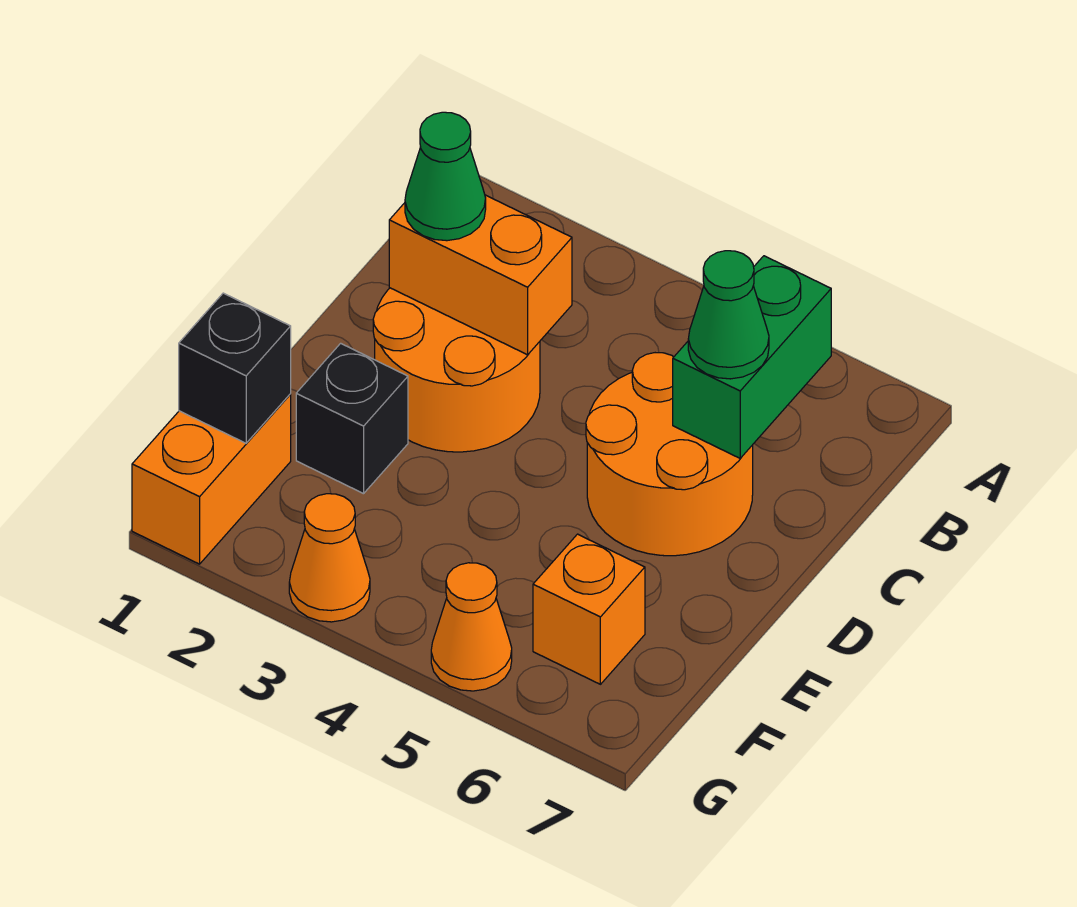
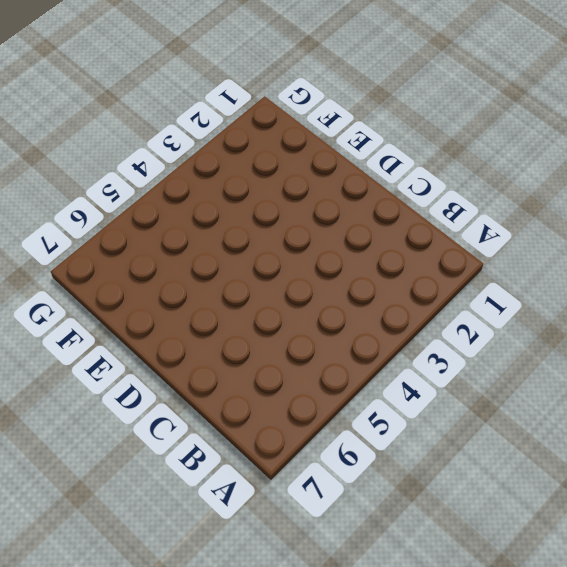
none -> orange round brick C2:D3 level 1
none -> orange round brick C5:D6 level 1
none -> black brick E2 level 1

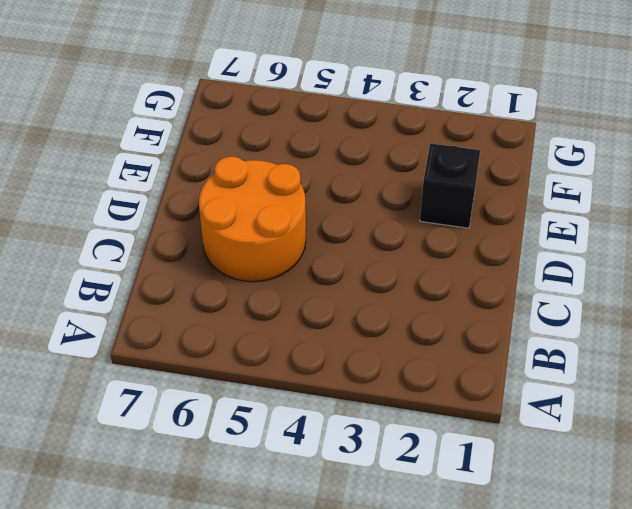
none -> orange round brick C2:D3 level 1
none -> orange brick F1:G1 level 1
none -> orange brick F6 level 1

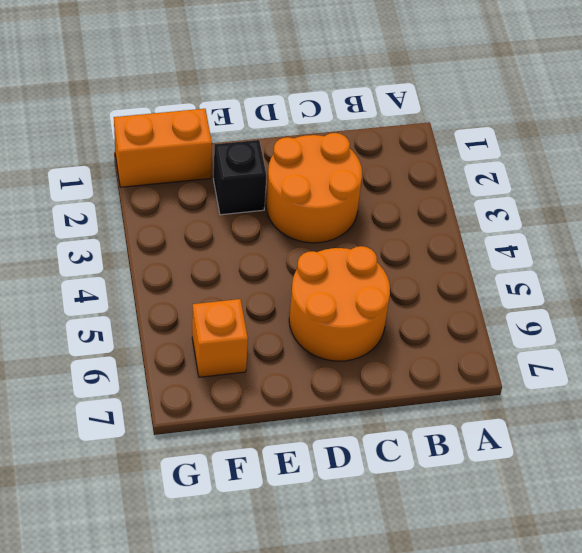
none -> orange cone G3 level 1
none -> orange cone G5 level 1
none -> green brick B6:C6 level 2

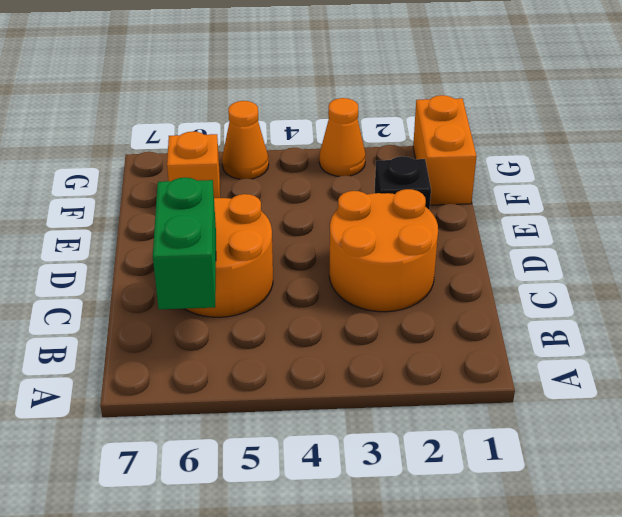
none -> orange brick C2:C3 level 2
none -> black brick F1 level 2
none -> green cone C2 level 3

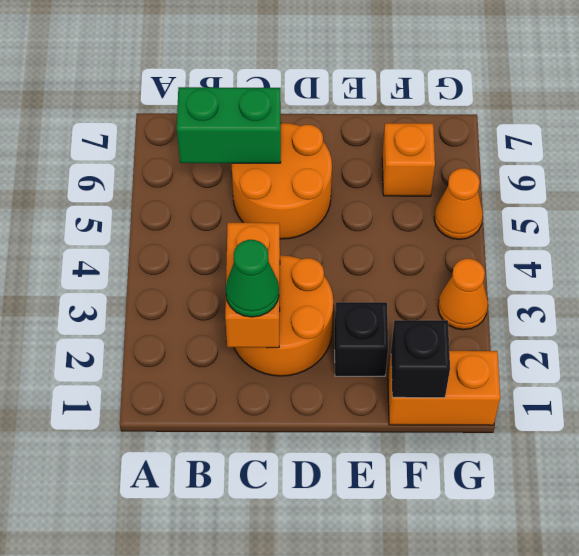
none -> green cone C6 level 3

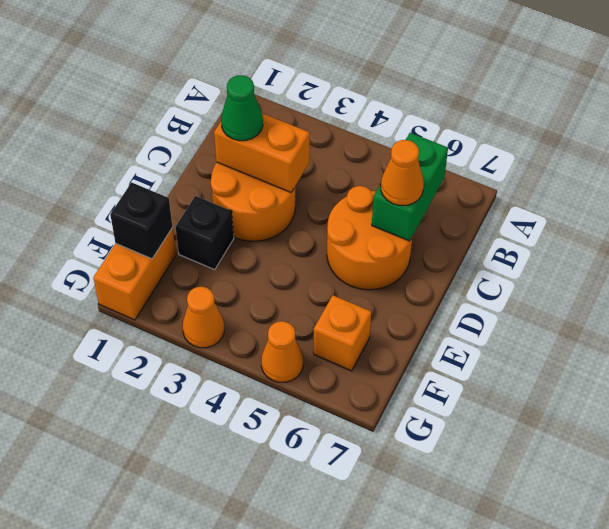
orange cone C6 level 3 -> green cone C6 level 3

